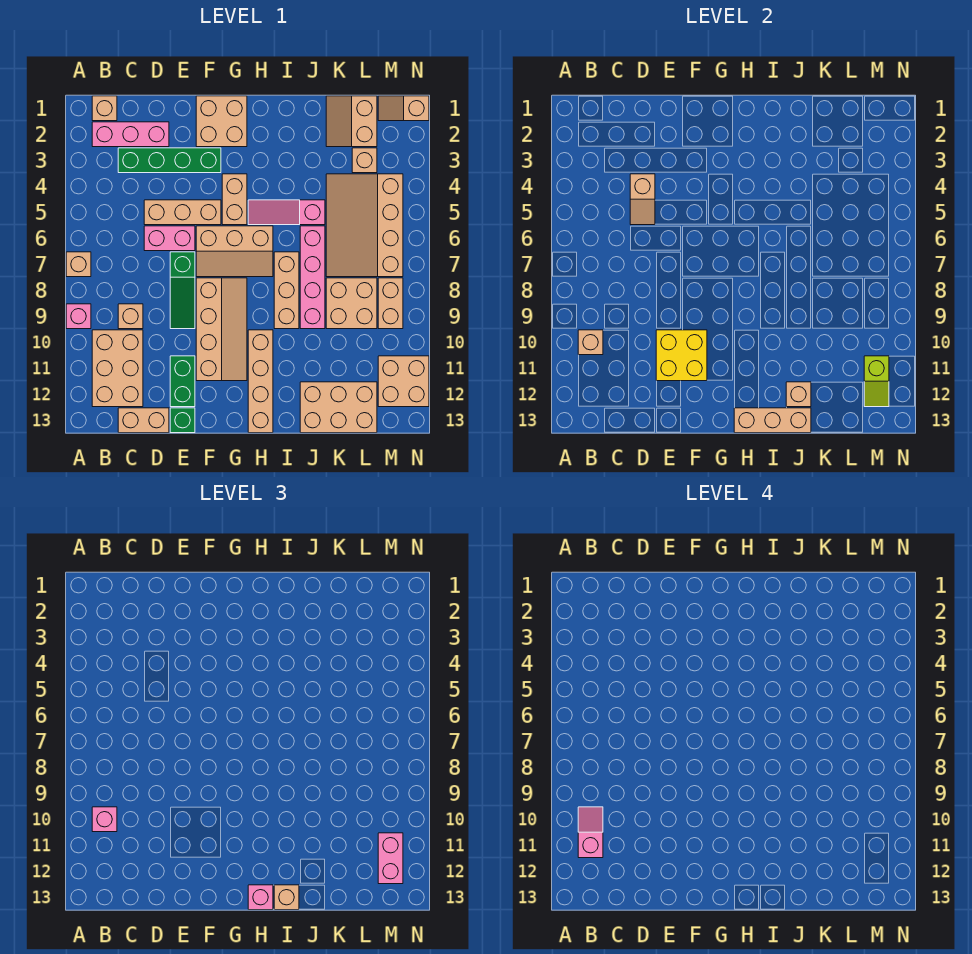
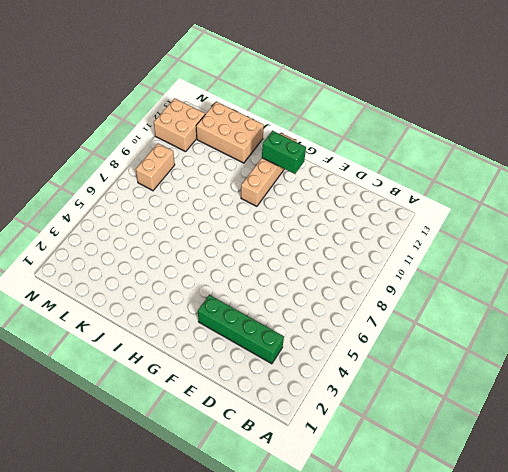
green brick G12:H12 level 2 -> green brick E11:E12 level 1
none -> tan brick A7 level 1
none -> pink brick A9 level 1
none -> tan brick B1 level 1
none -> pink brick B2:D2 level 1

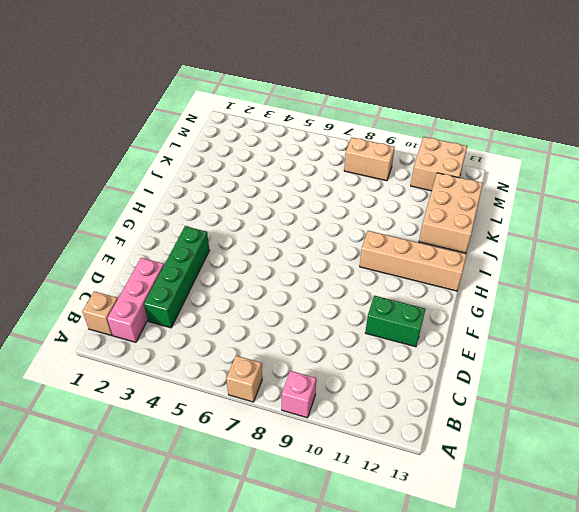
none -> tan brick B10:C12 level 1
none -> tan brick C9 level 1
none -> tan brick C13:D13 level 1
none -> tan brick D5:F5 level 1

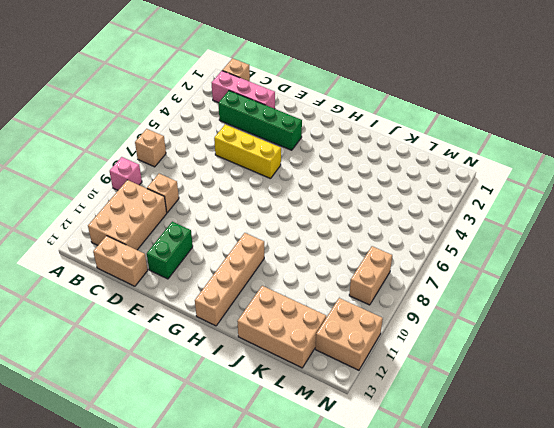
yellow brick D5:F5 level 1 -> tan brick D5:F5 level 1
none -> pink brick D6:E6 level 1
none -> green slope E7:E9 level 1 top 7
none -> green brick E13 level 1
none -> tan brick F1:G2 level 1

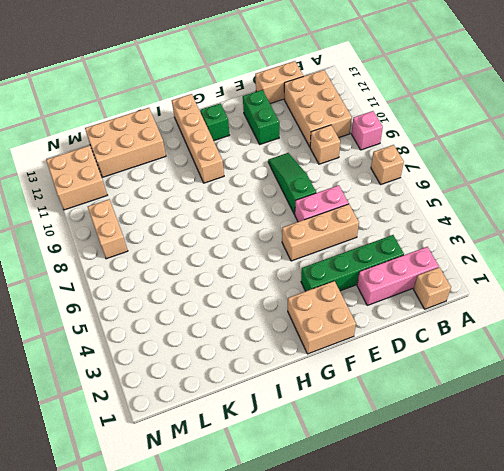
green brick G12 level 1 -> green brick E13 level 1
none -> tan slope F6:H7 level 1 top 6
none -> tan slope F8:G11 level 1 top F
none -> tan brick G4:G5 level 1
none -> pink slope H5:J5 level 1 top J

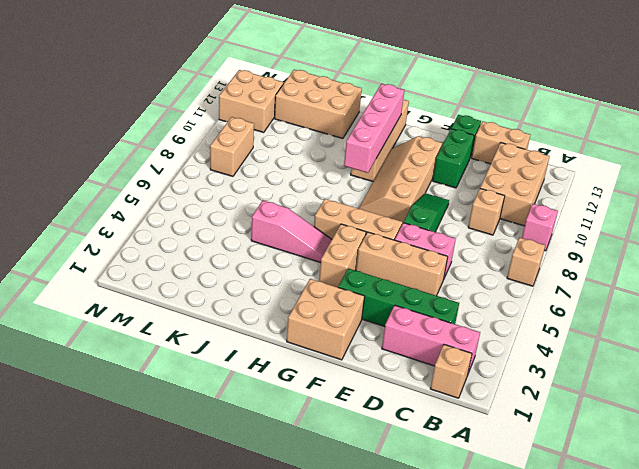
pink brick H9:H12 level 2 -> pink brick J6:J9 level 1
none -> tan brick I7:I9 level 1
none -> tan slope K1:L2 level 1 top L
none -> tan slope K4:M7 level 1 top M
none -> tan brick K8:L9 level 1

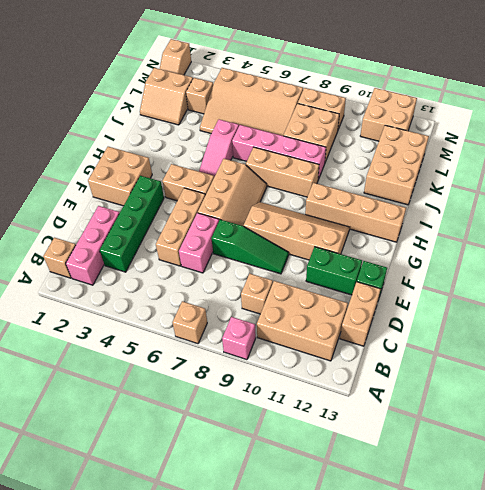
none -> tan brick B10 level 2
none -> tan slope D4:D5 level 2 top 4
none -> yellow brick E10:F11 level 2
none -> tan brick H13:J13 level 2

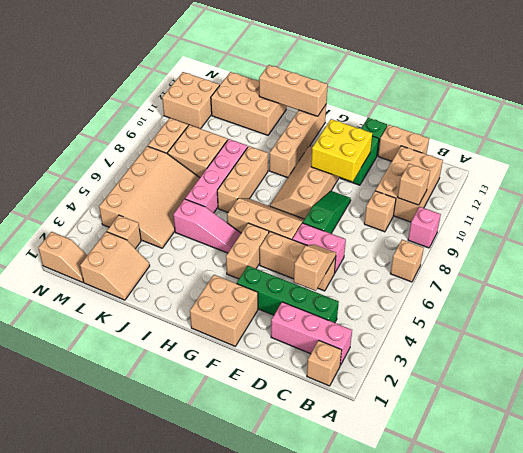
none -> tan brick J12 level 2
none -> lime slope M11:M12 level 2 top 11
none -> pink brick B10 level 3
none -> pink brick H13 level 3

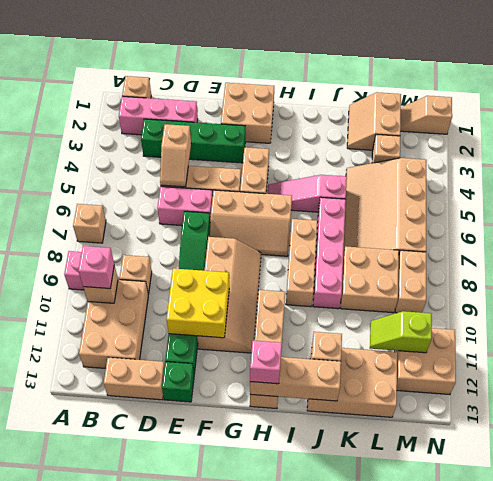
lime slope L11:M11 level 2 top M -> lime slope M11:M12 level 2 top 11
none -> tan brick I13 level 3
none -> pink brick M11:M12 level 3
none -> pink slope B10:B11 level 4 top 11

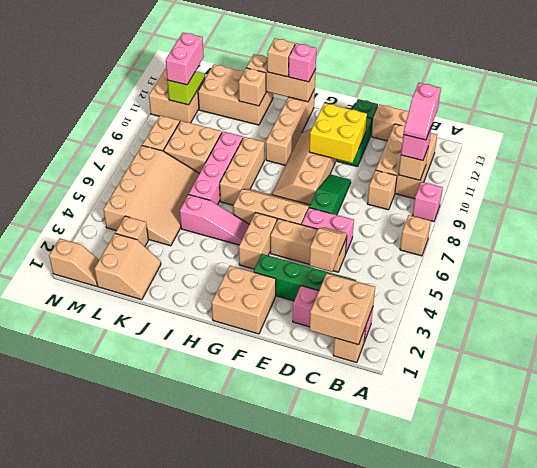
tan brick B1:C2 level 2 -> none

